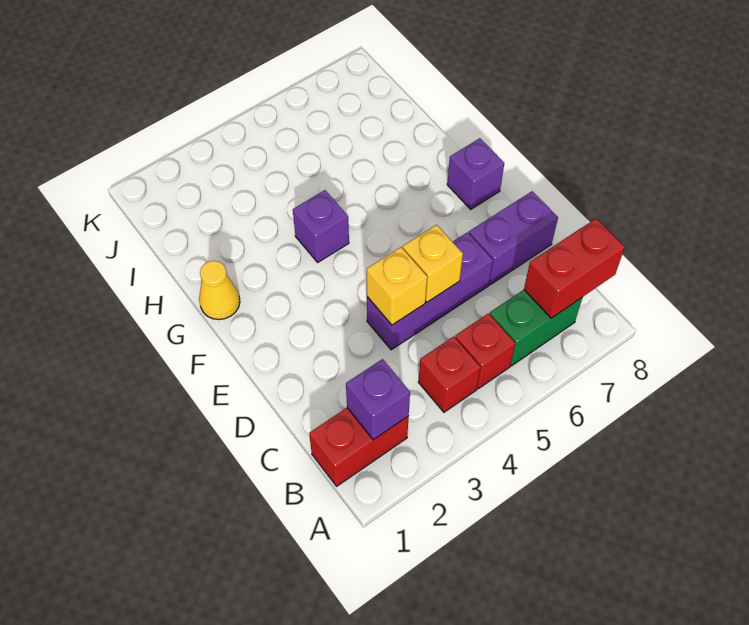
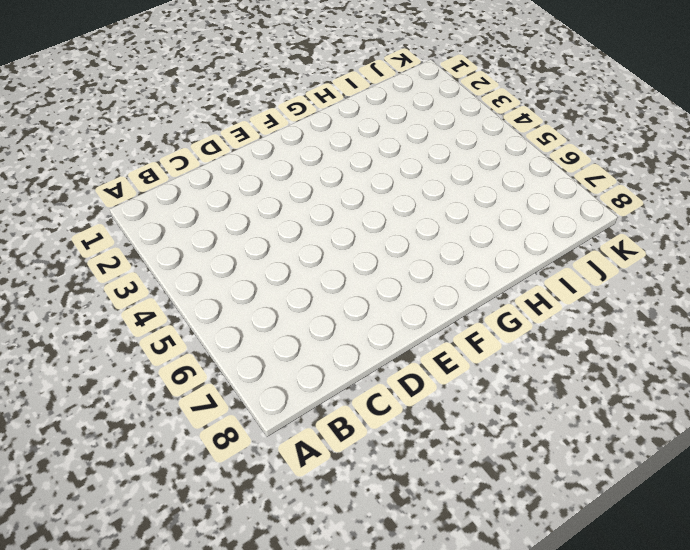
none -> red brick B1:B2 level 1
none -> red brick B4 level 1
none -> red brick B5 level 1

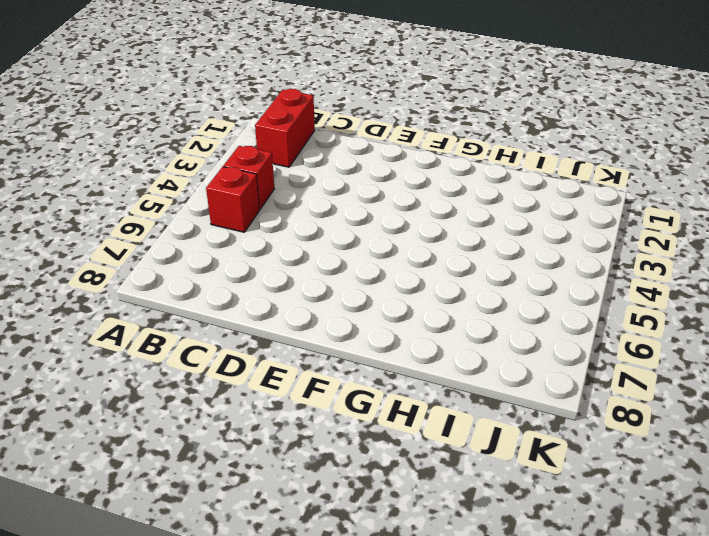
none -> green brick B6:B7 level 1
none -> purple brick D4:D6 level 1
none -> purple brick D7:D8 level 1

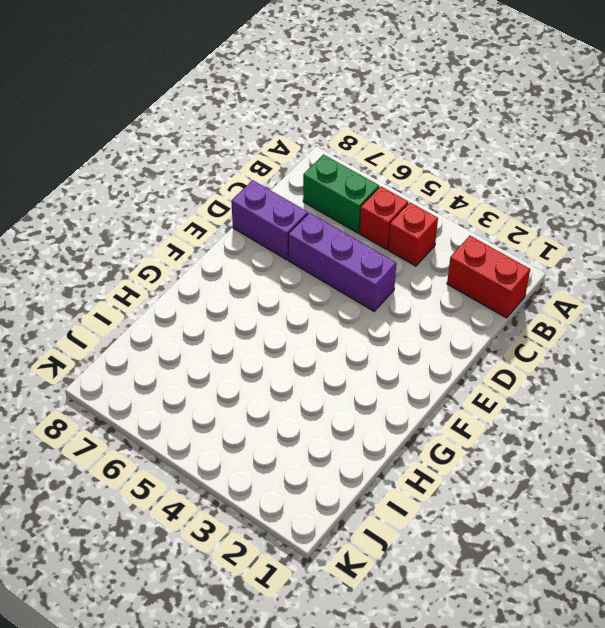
none -> purple brick F8 level 1
none -> yellow cone G1 level 1
none -> purple brick G4 level 1

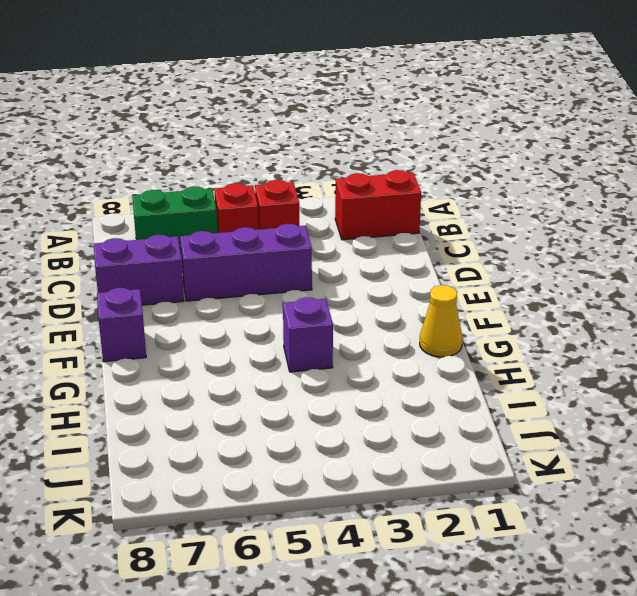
none -> purple brick B2 level 2
none -> red brick B7:B8 level 2
none -> yellow brick D4 level 2

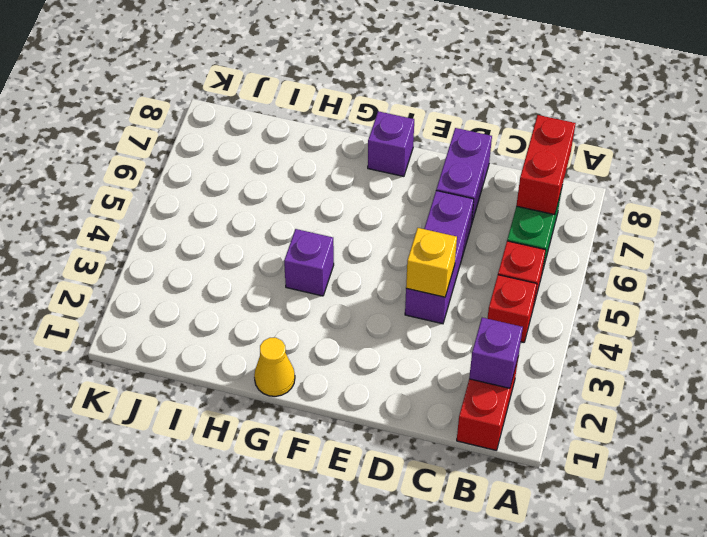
none -> yellow brick D5 level 2

